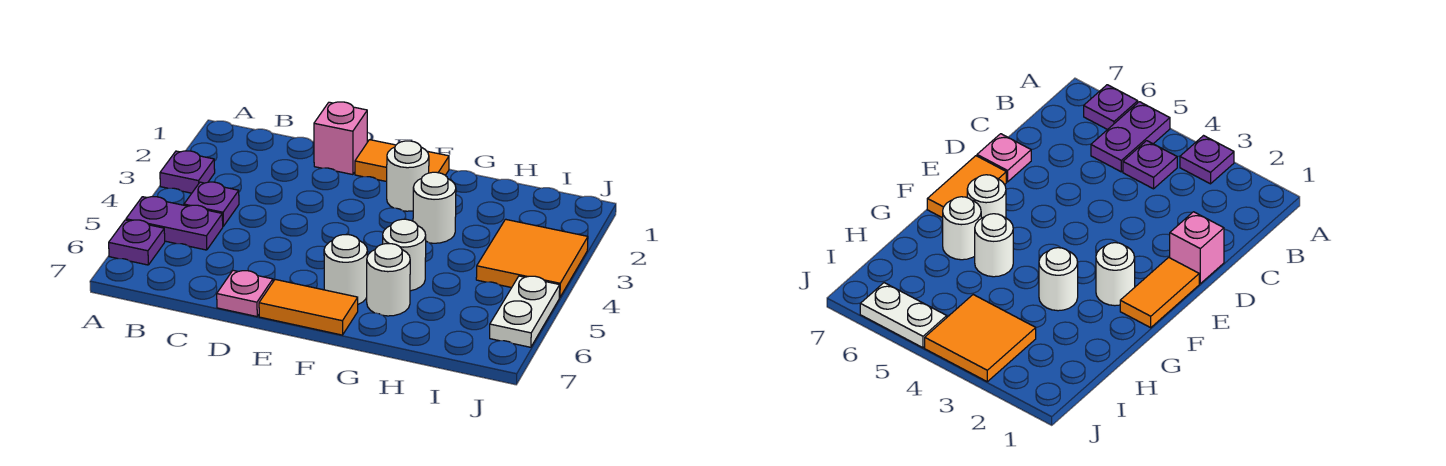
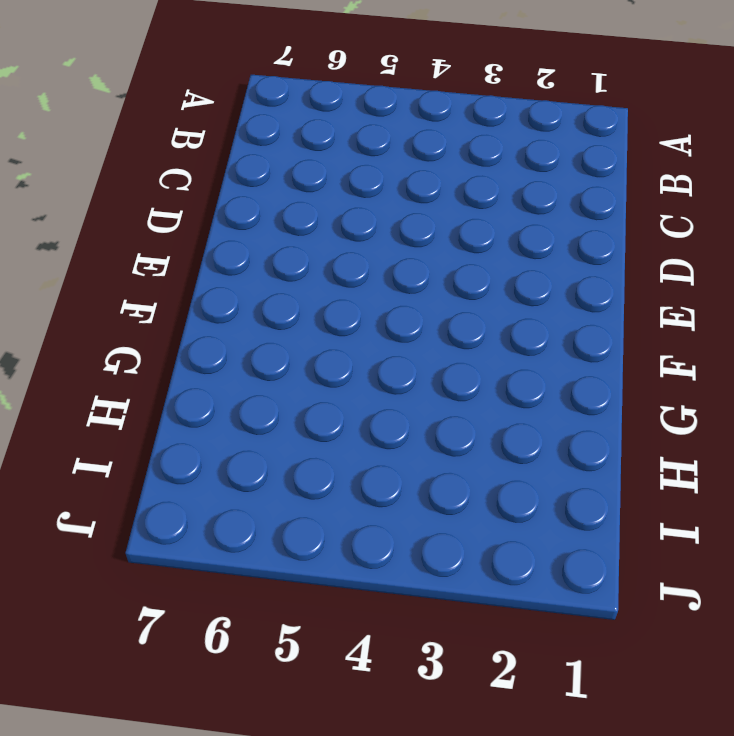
none -> purple plate A3 level 1
none -> purple plate A5:B5 level 1
none -> purple plate A6 level 1

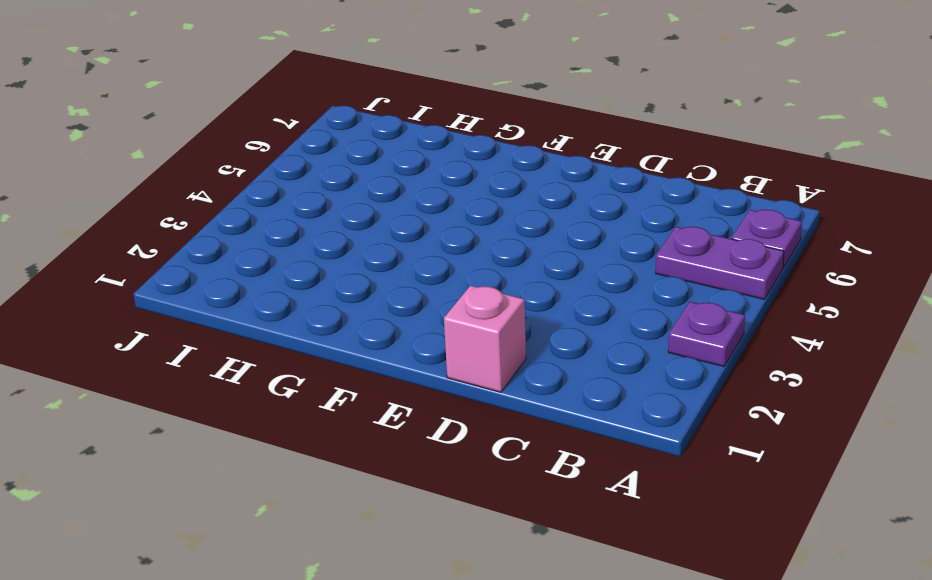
none -> purple plate B4 level 1
none -> pink plate D7 level 1
none -> orange tile E1:F1 level 1

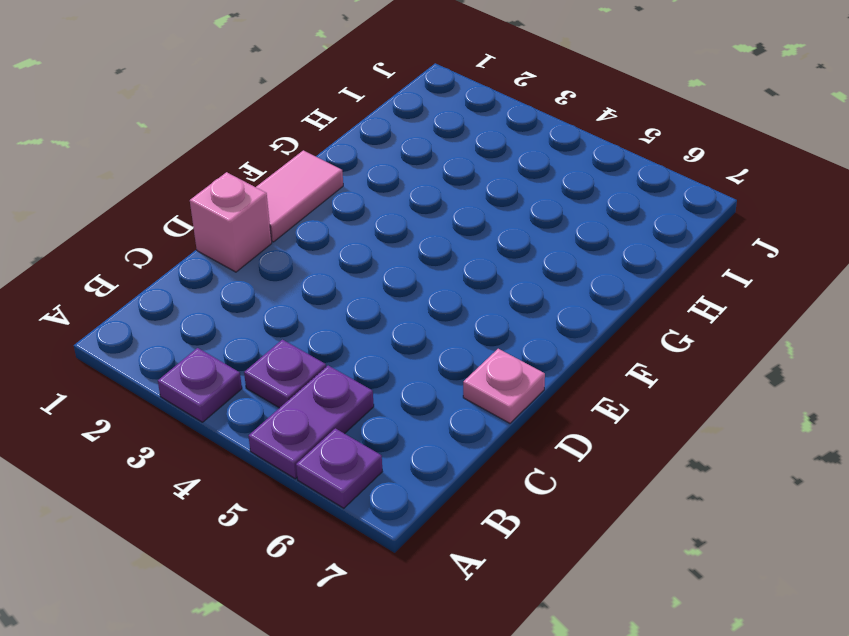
pink tile E1:F1 level 1 -> orange tile E1:F1 level 1
none -> orange tile E7:F7 level 1
none -> white round brick F2 level 1
none -> white round brick F6 level 1

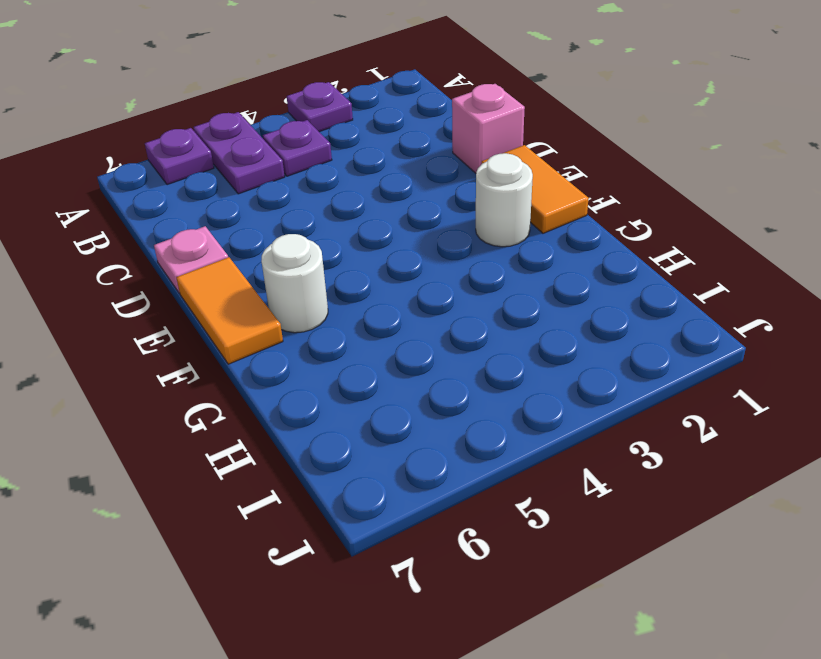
none -> white round brick G3 level 1
none -> white round brick G5 level 1
none -> white round brick G6 level 1

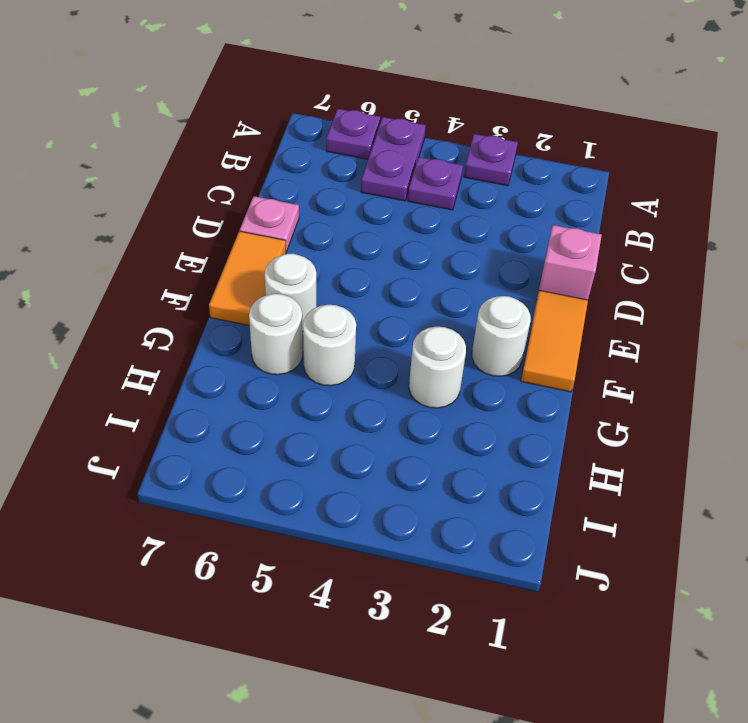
none -> orange tile I3:J4 level 1
none -> white plate J5:J6 level 1

